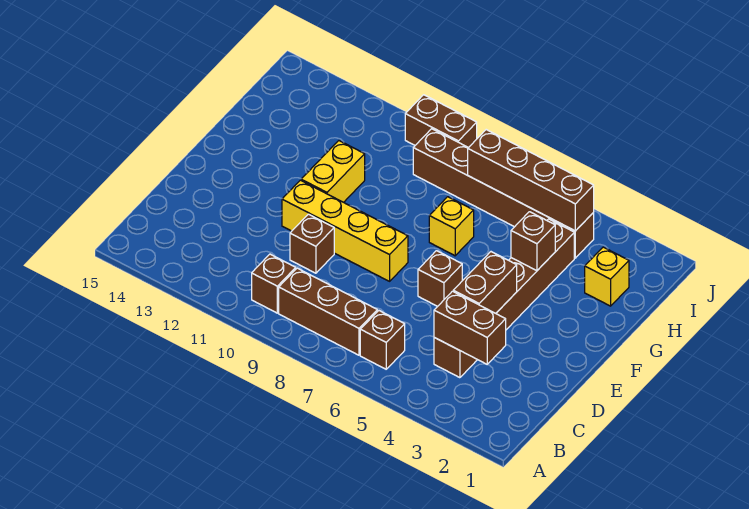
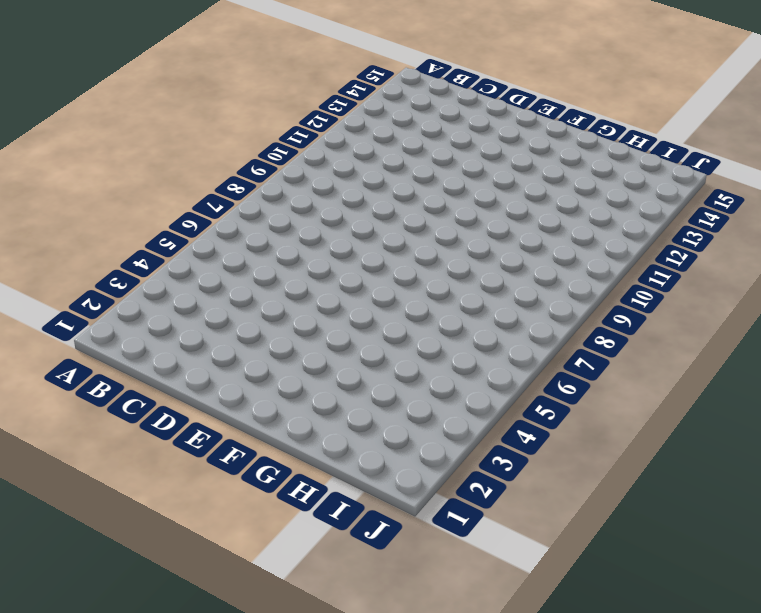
none -> brown brick B6 level 1
none -> brown brick B7:B9 level 1
none -> brown brick B10 level 1

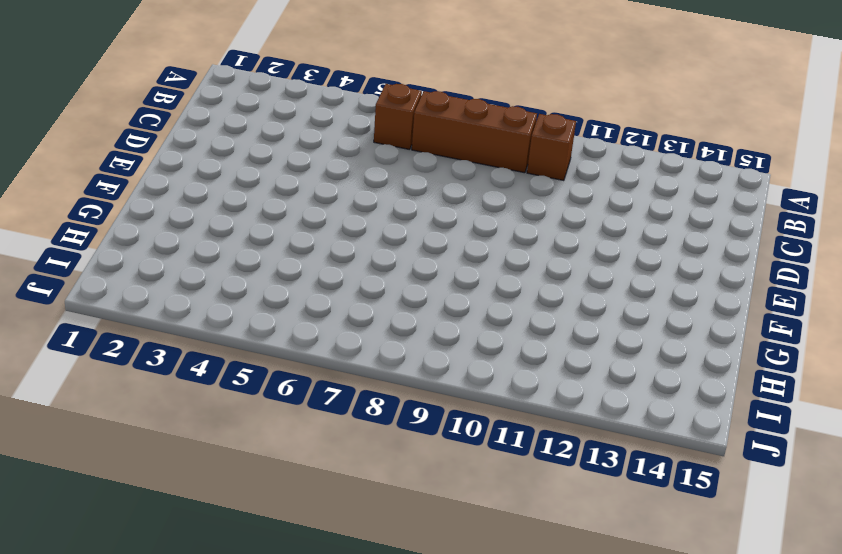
none -> brown brick C4:H4 level 1
none -> brown brick D10 level 1
none -> brown brick E6 level 1

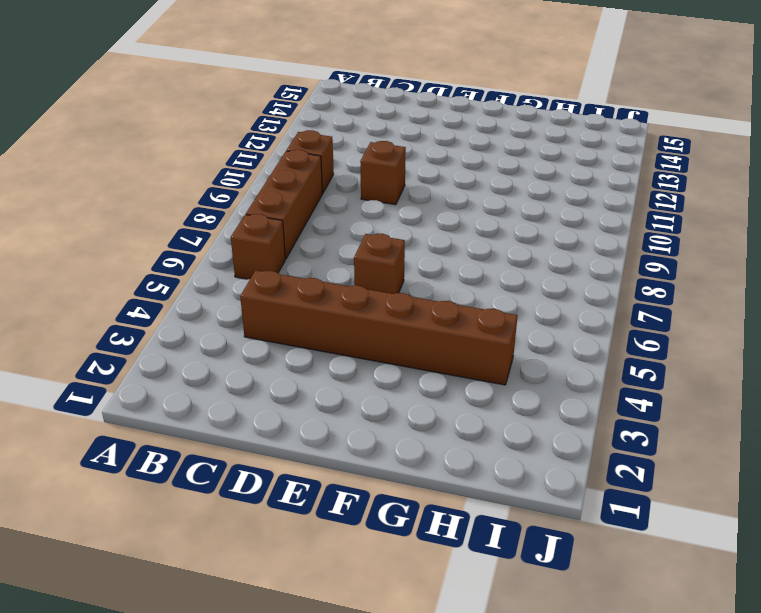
none -> yellow brick E8:E11 level 1
none -> yellow brick F11:G11 level 1
none -> yellow brick G7 level 1

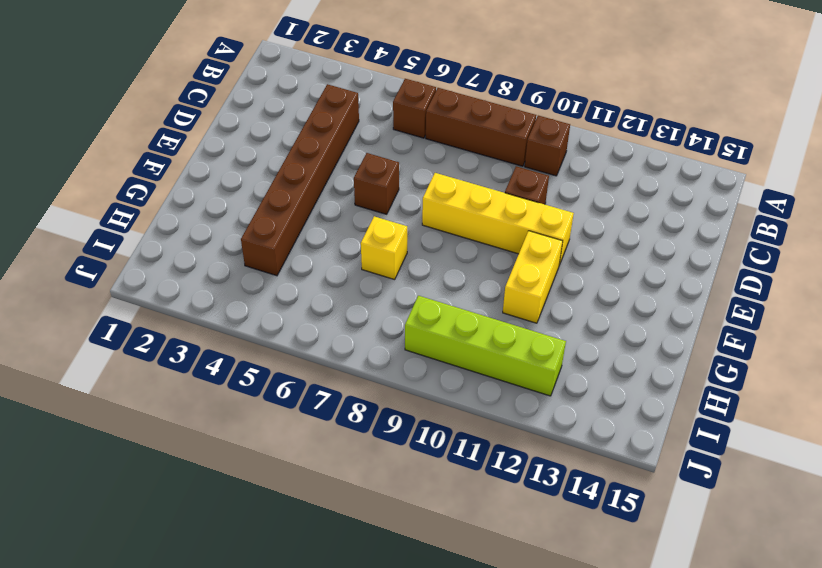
lime brick I9:I12 level 1 -> brown brick I4:I9 level 1
none -> yellow brick H2 level 1
none -> brown brick J9:J10 level 1
none -> brown brick C3:C4 level 2

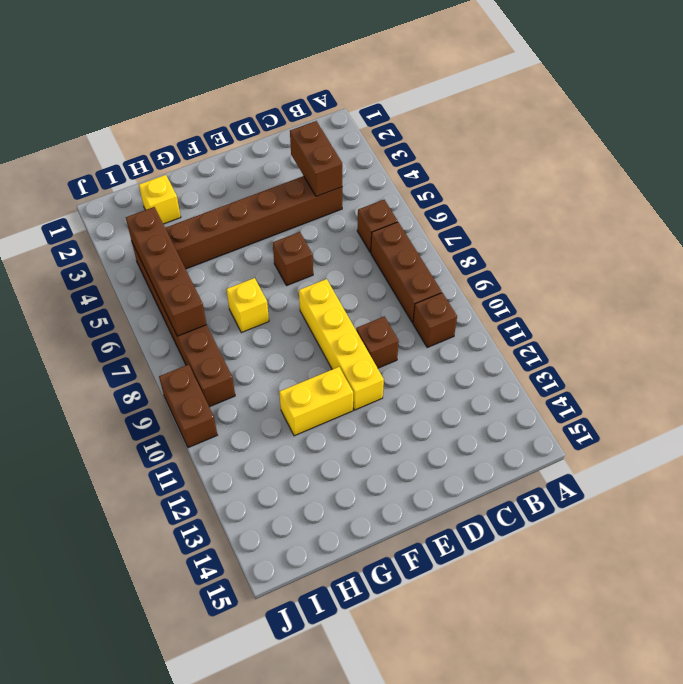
none -> brown brick D4:E4 level 2
none -> brown brick G4 level 2

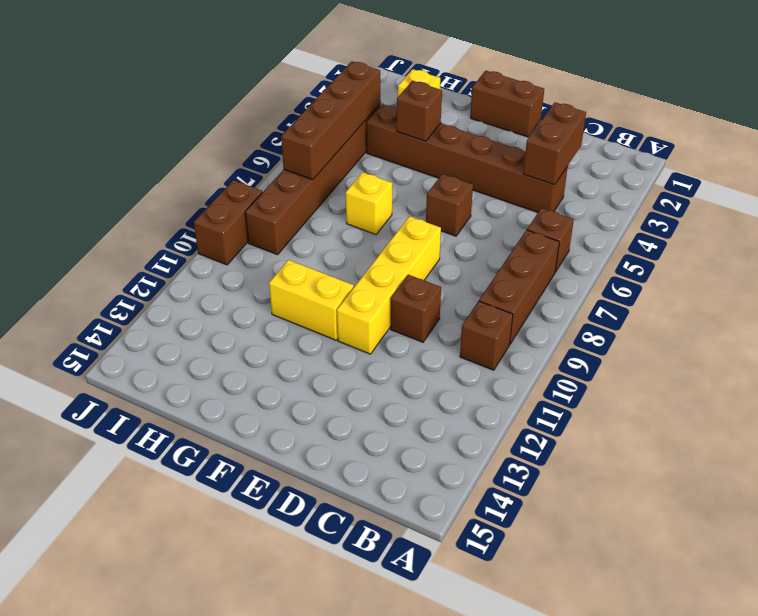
brown brick E1:F1 level 1 -> brown brick D4:E4 level 2

